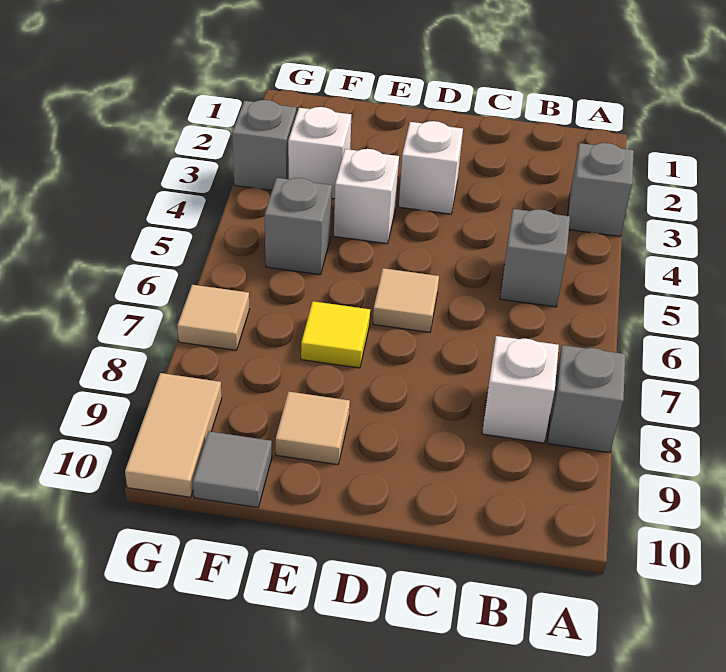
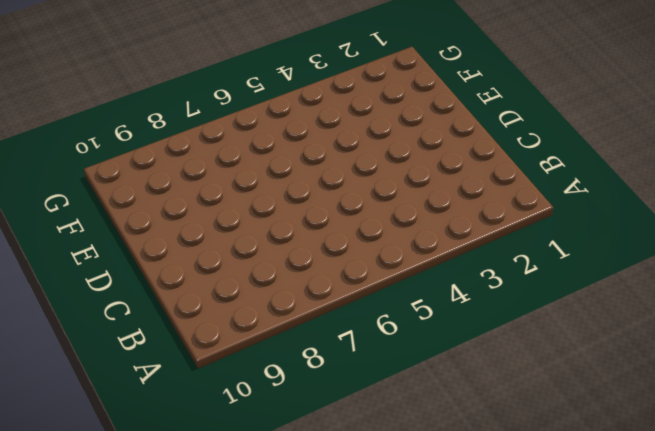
none -> grey brick A3 level 1
none -> grey brick A8 level 1
none -> grey brick B5 level 1

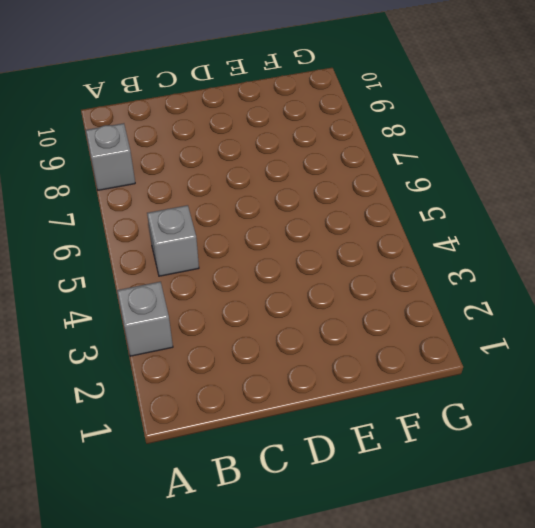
none -> white brick B8 level 1
none -> white brick D3 level 1
none -> tan tile D6 level 1

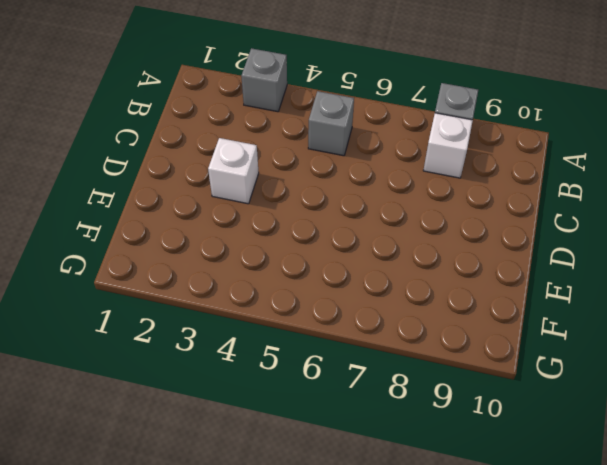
none -> tan tile D6 level 1
none -> white brick E4 level 1
none -> yellow tile E7 level 1

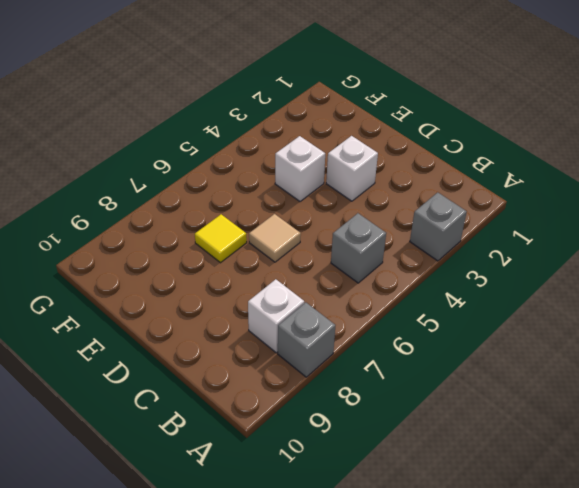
none -> tan tile E9 level 1
none -> white brick F3 level 1
none -> grey brick F5 level 1

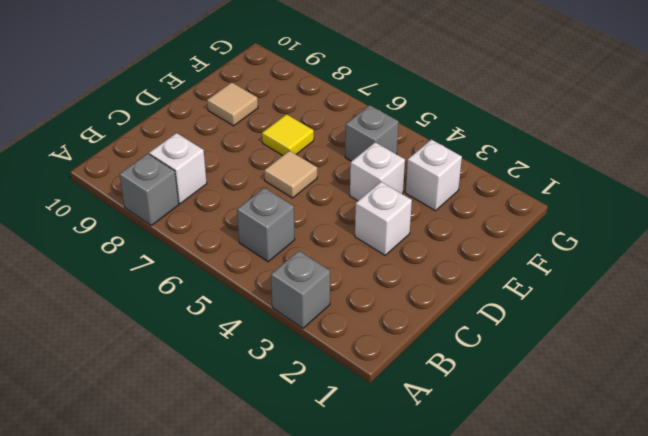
none -> grey tile F10 level 1
none -> grey brick G3 level 1
none -> tan tile G7 level 1

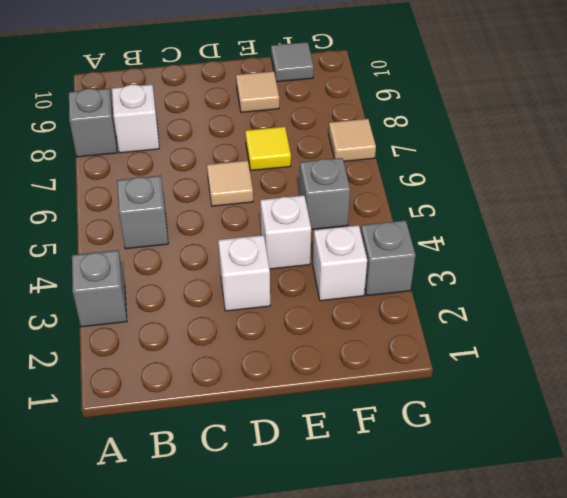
none -> tan tile G9:G10 level 1

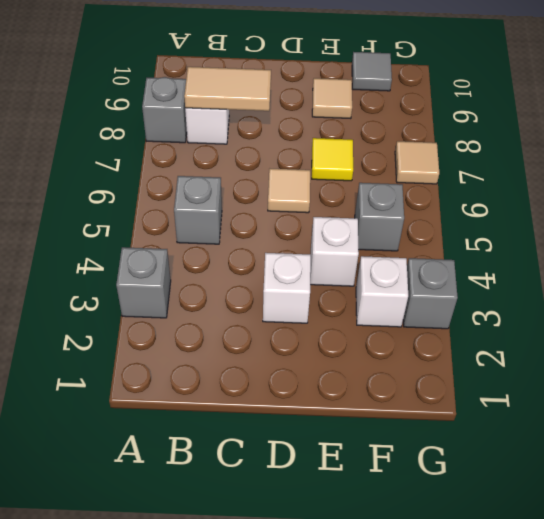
tan tile B8:C8 level 2 -> tan tile G9:G10 level 1

